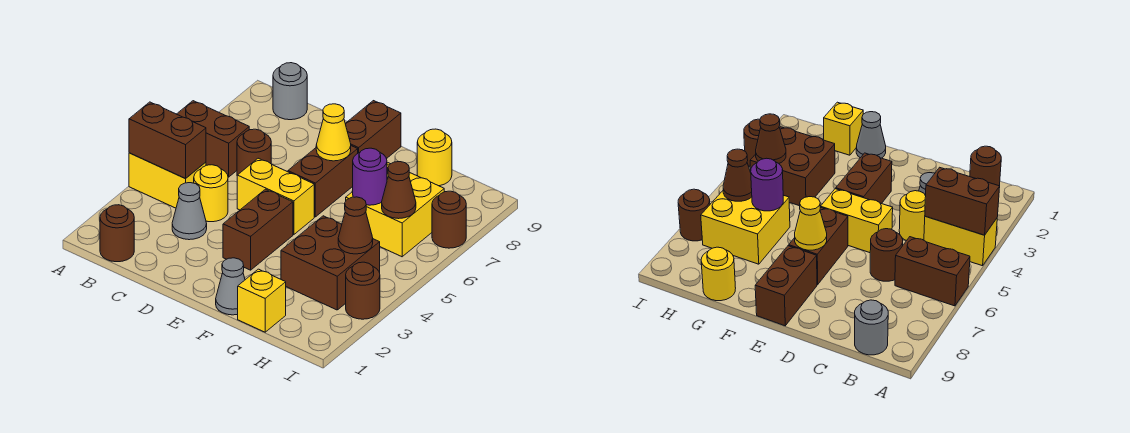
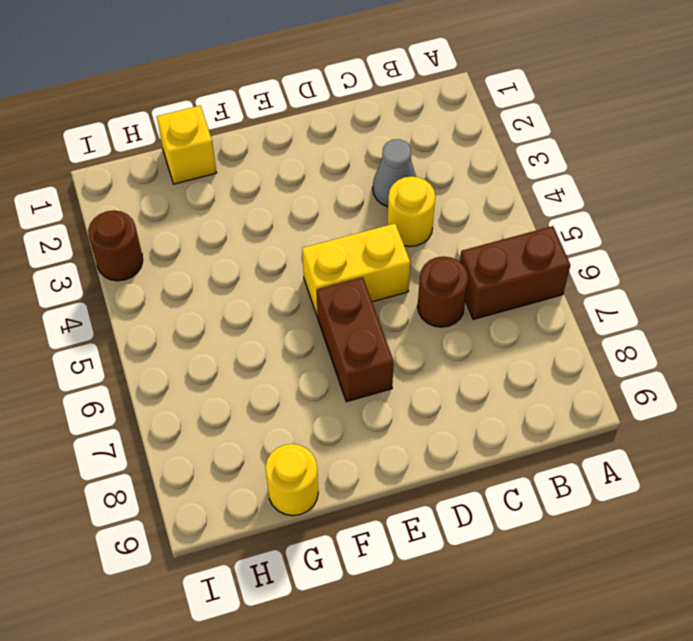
none -> yellow brick A4:B4 level 1
none -> brown round brick B1 level 1
none -> grey round brick B9 level 1

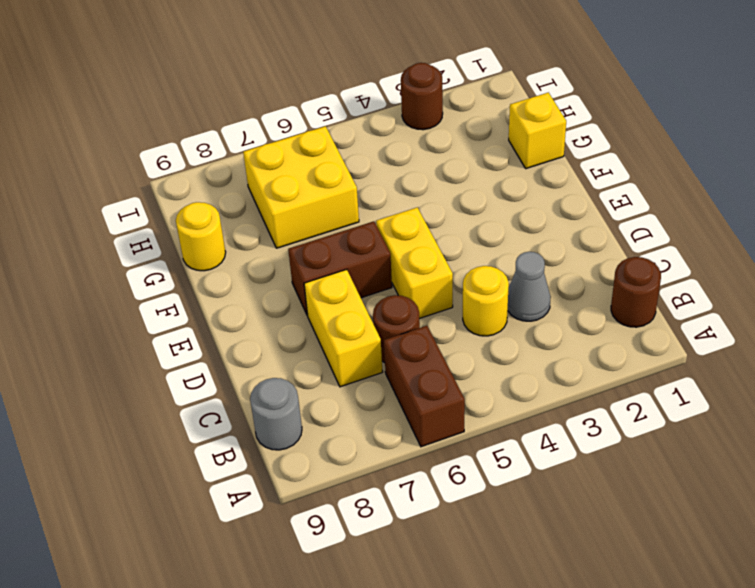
yellow brick C7:D7 level 1 -> yellow brick A4:B4 level 1
none -> brown brick E3:E4 level 1
none -> brown brick E8:E9 level 1
none -> grey cone F1 level 1

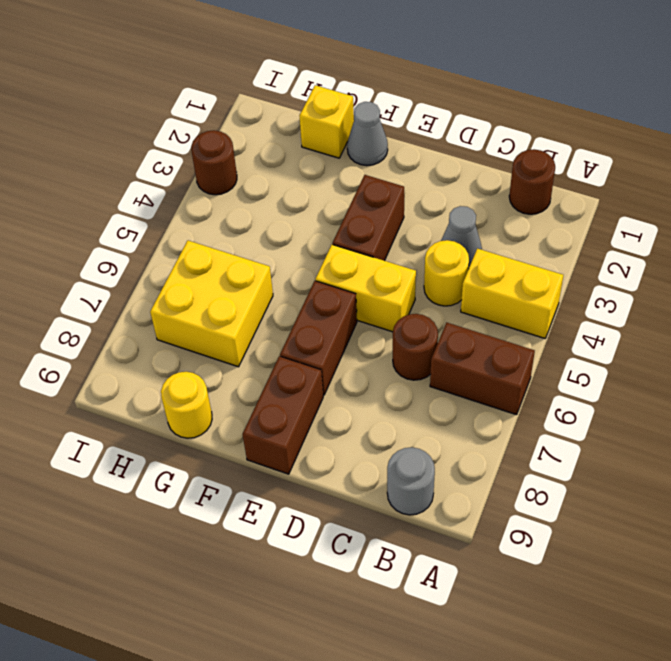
none -> brown brick G3:H4 level 1
none -> brown round brick I7 level 1
none -> brown brick A4:B4 level 2

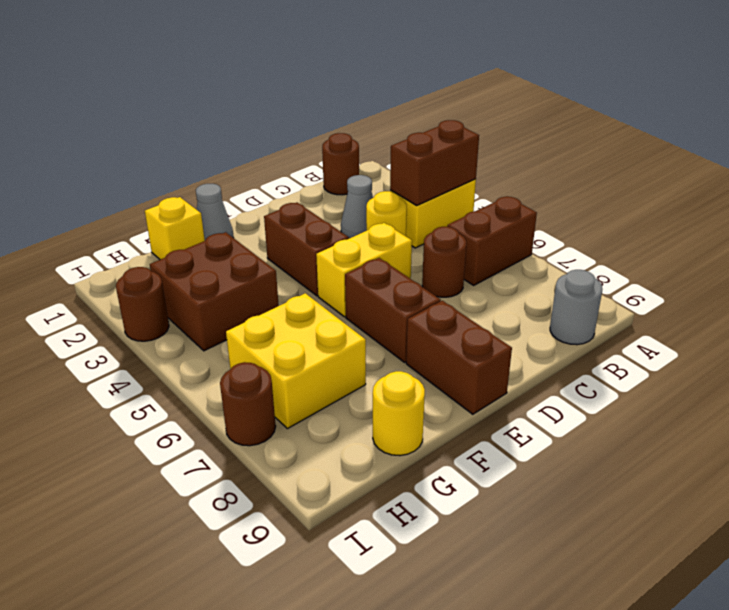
none -> yellow cone E7 level 2
none -> purple round brick G6 level 2
none -> brown cone H4 level 2

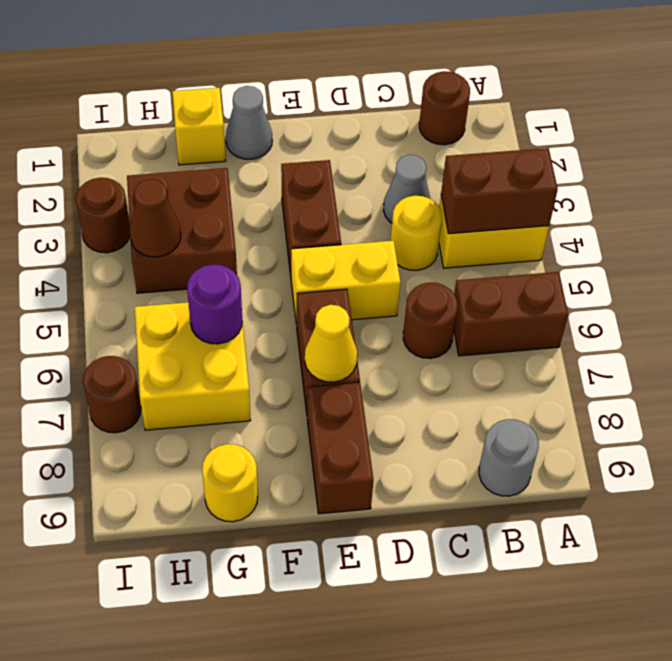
none -> brown cone H6 level 2

